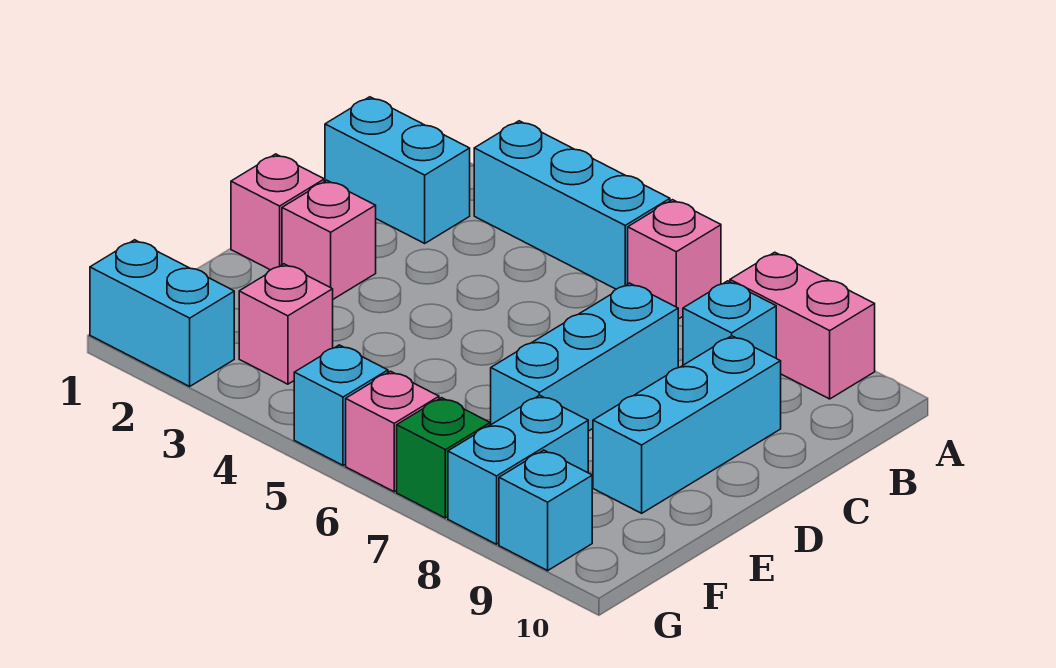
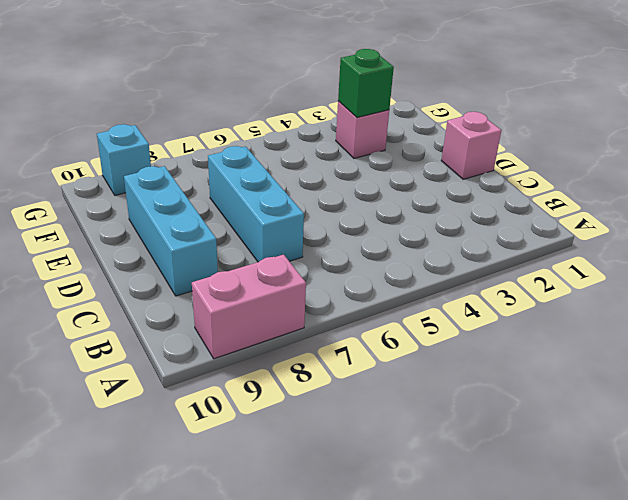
green brick F3 level 2 -> green brick G7 level 1
none -> cyan brick A3:A5 level 1
none -> pink brick A6 level 1
none -> cyan brick B1:B2 level 1

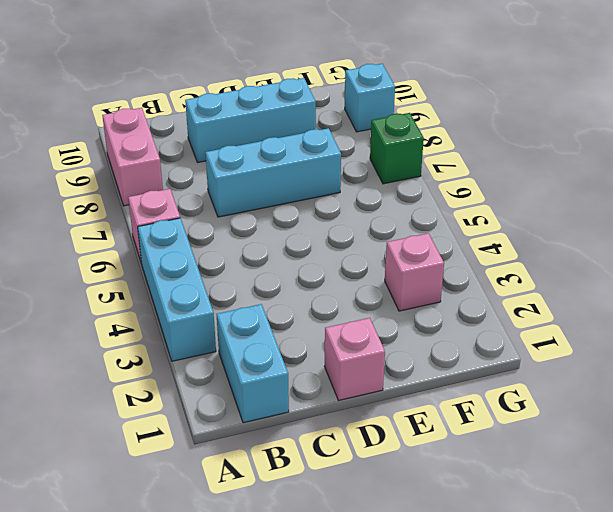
none -> cyan brick B8 level 1
none -> pink brick D2 level 1
none -> cyan brick F8:G8 level 1

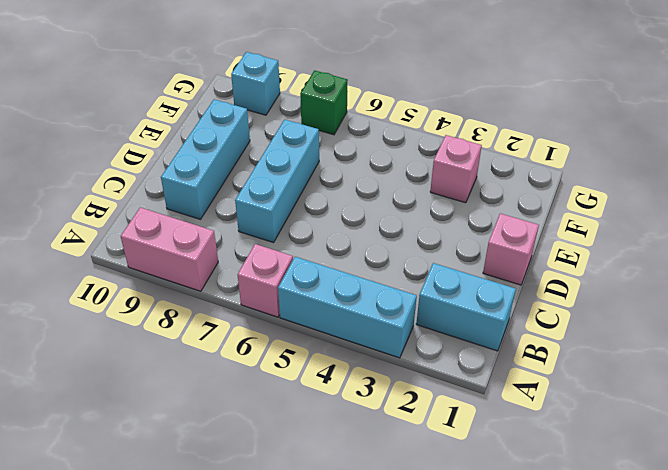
none -> cyan brick B8 level 1
none -> pink brick D2 level 1
none -> cyan brick F8:G8 level 1

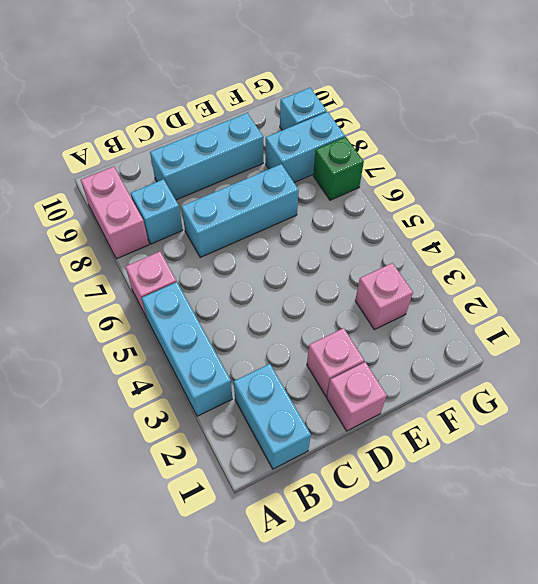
none -> cyan brick G1:G2 level 1
none -> cyan brick G5 level 1
none -> pink brick G6 level 1

